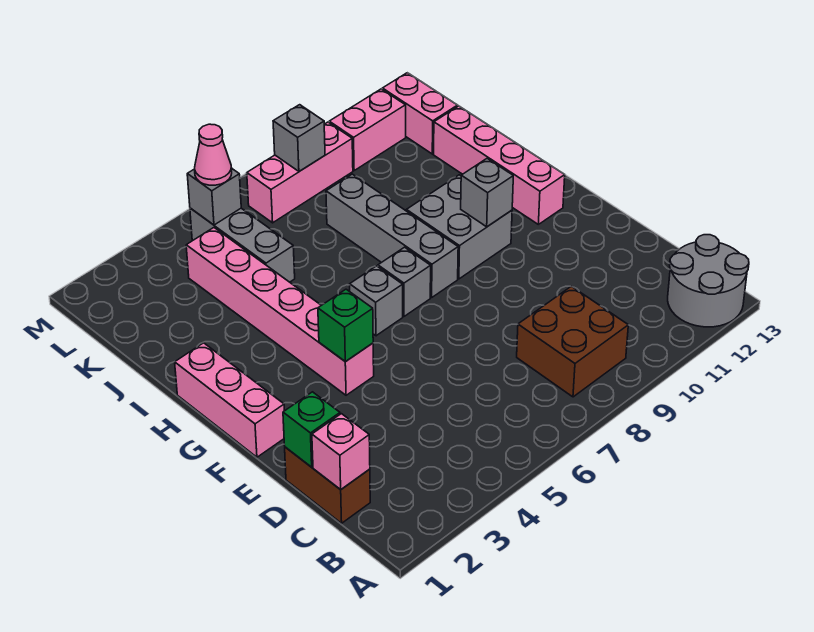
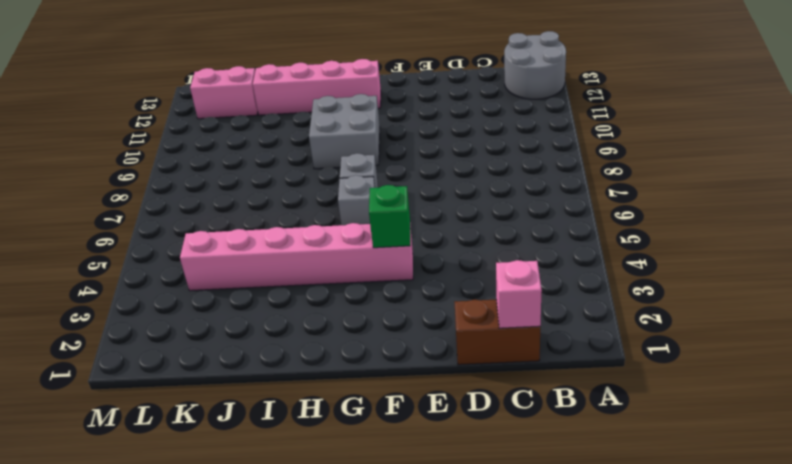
none -> brown brick B8:C9 level 1
none -> pink brick F1:H1 level 1
none -> grey brick G8:J8 level 1

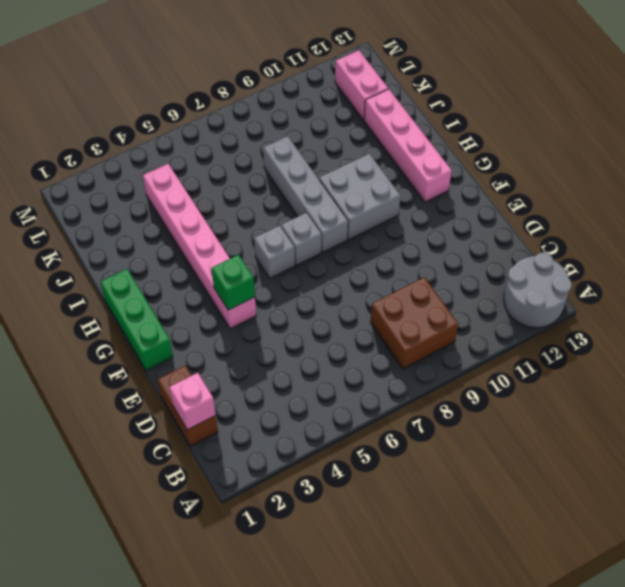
green brick F1:H1 level 1 -> pink brick F1:H1 level 1
none -> grey brick J5:L5 level 1
none -> pink brick L7:L9 level 1
none -> pink brick L10:L11 level 1

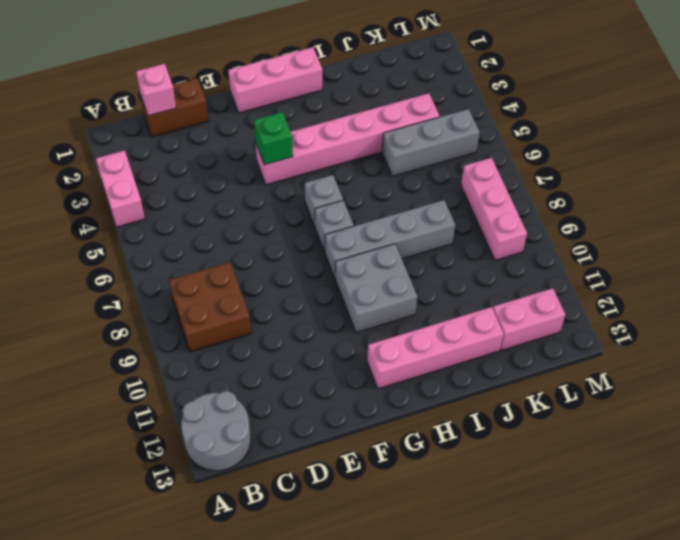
pink brick A3:A4 level 1 -> pink brick L10:L11 level 1
none -> green brick D1 level 2
none -> grey brick G10 level 2
none -> grey brick L5 level 2

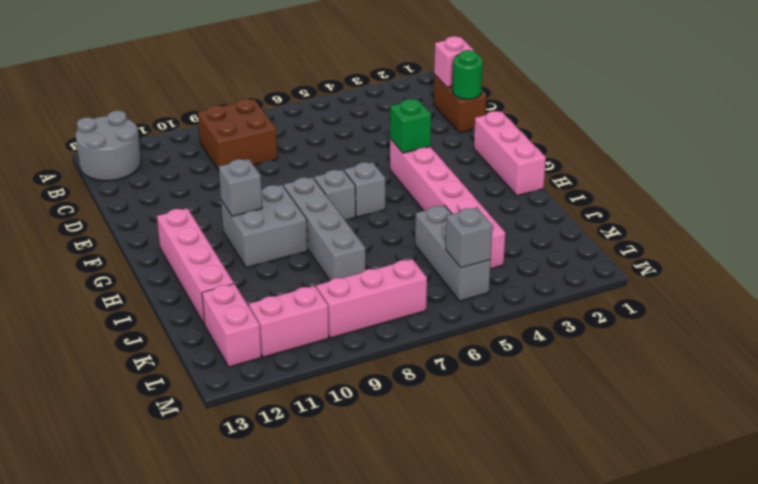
green round brick D1 level 2 -> green brick D1 level 2
none -> grey brick L8 level 2
none -> pink cone L5 level 3

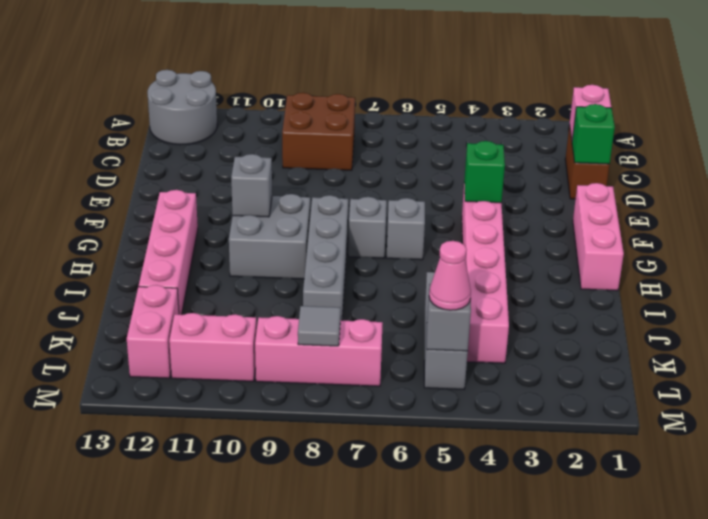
grey tile L8 level 2 -> grey brick L8 level 2

